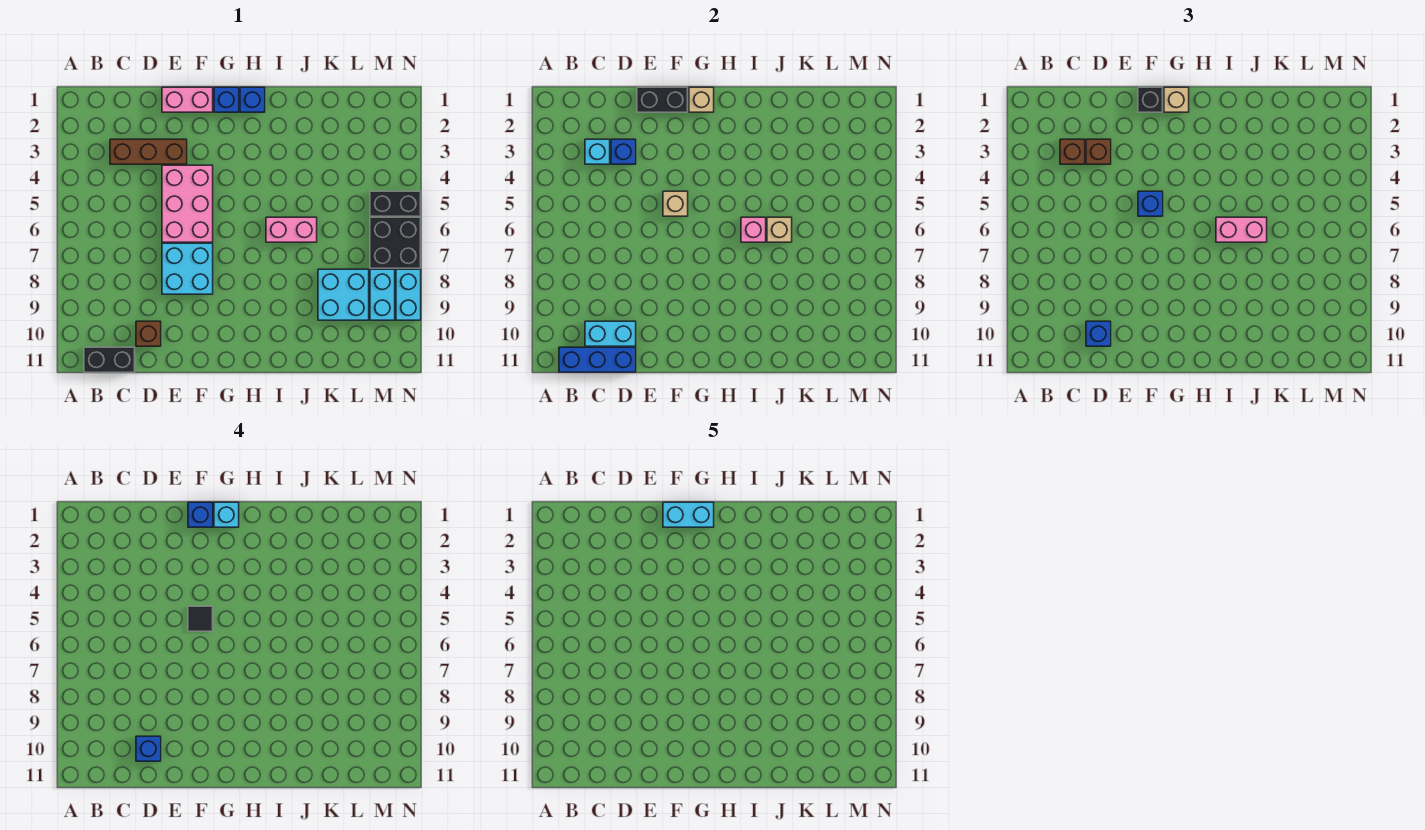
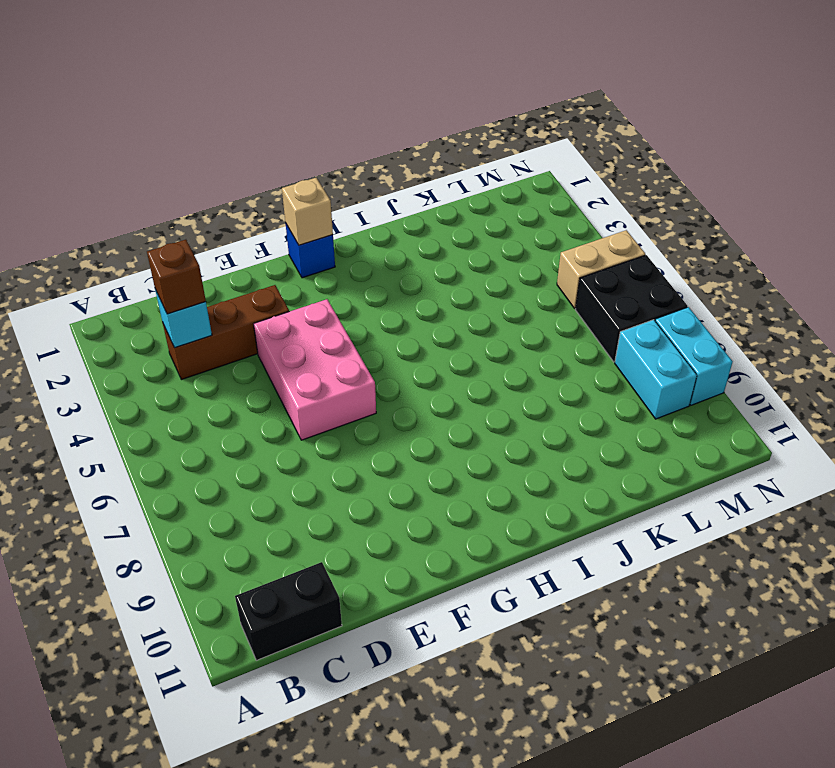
tan brick M5:N5 level 1 -> black brick M5:N5 level 1
none -> brown brick D10 level 1
none -> pink brick E1:F1 level 1
none -> cyan brick E7:F8 level 1
none -> blue brick H1 level 1

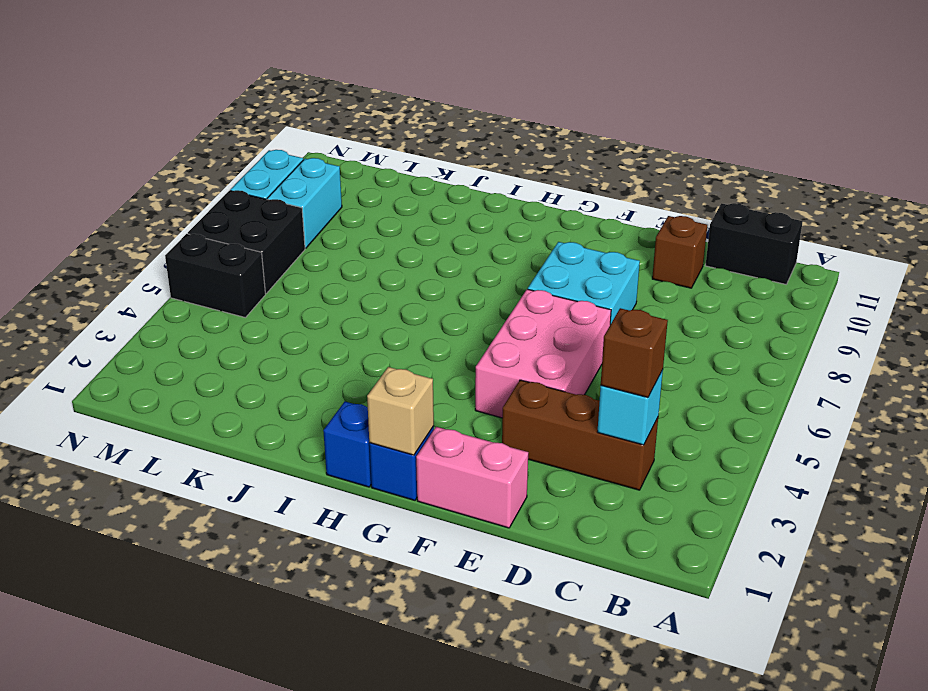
none -> pink brick I6:J6 level 1
none -> cyan brick K8:L9 level 1
none -> blue brick B11:D11 level 2
none -> cyan brick C10:D10 level 2

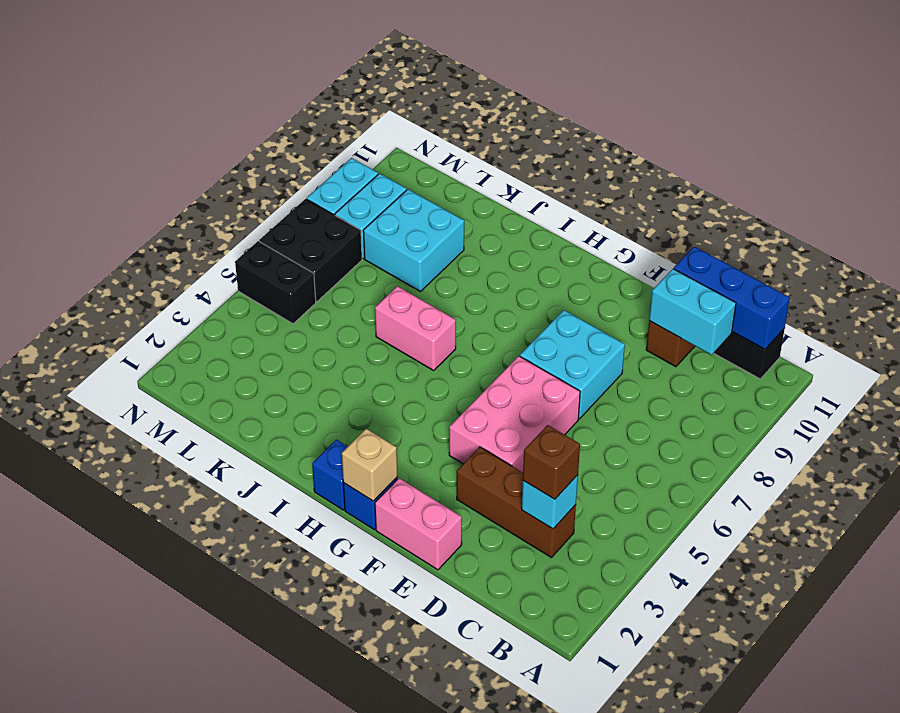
none -> blue brick D3 level 2
none -> black brick E1:F1 level 2
none -> tan brick F5 level 2
none -> pink brick I6 level 2

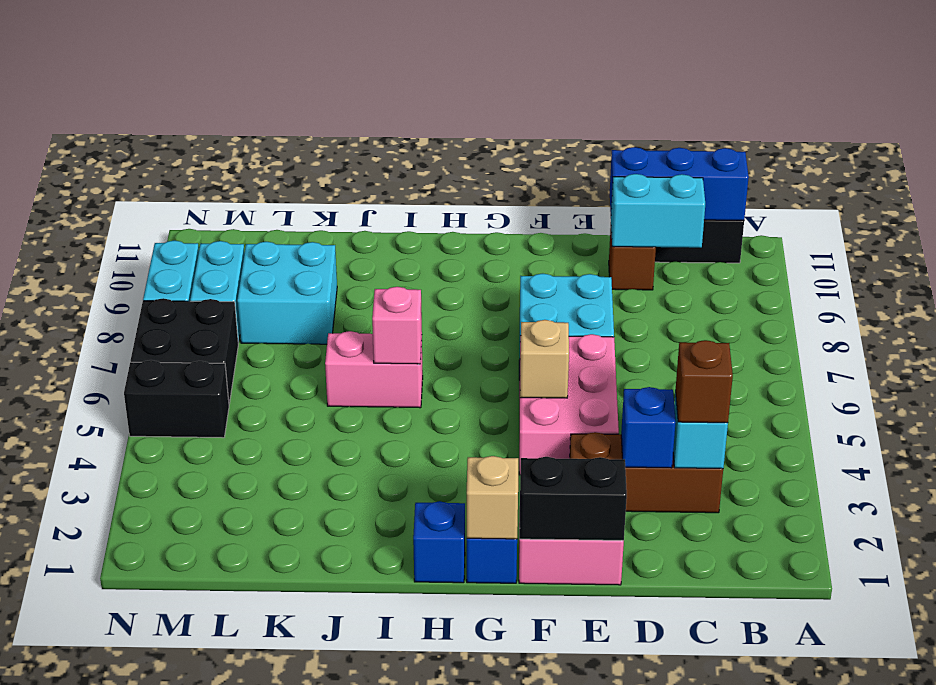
none -> tan brick J6 level 2
none -> brown brick D3 level 3
none -> blue brick D10 level 3
none -> black brick F1 level 3

